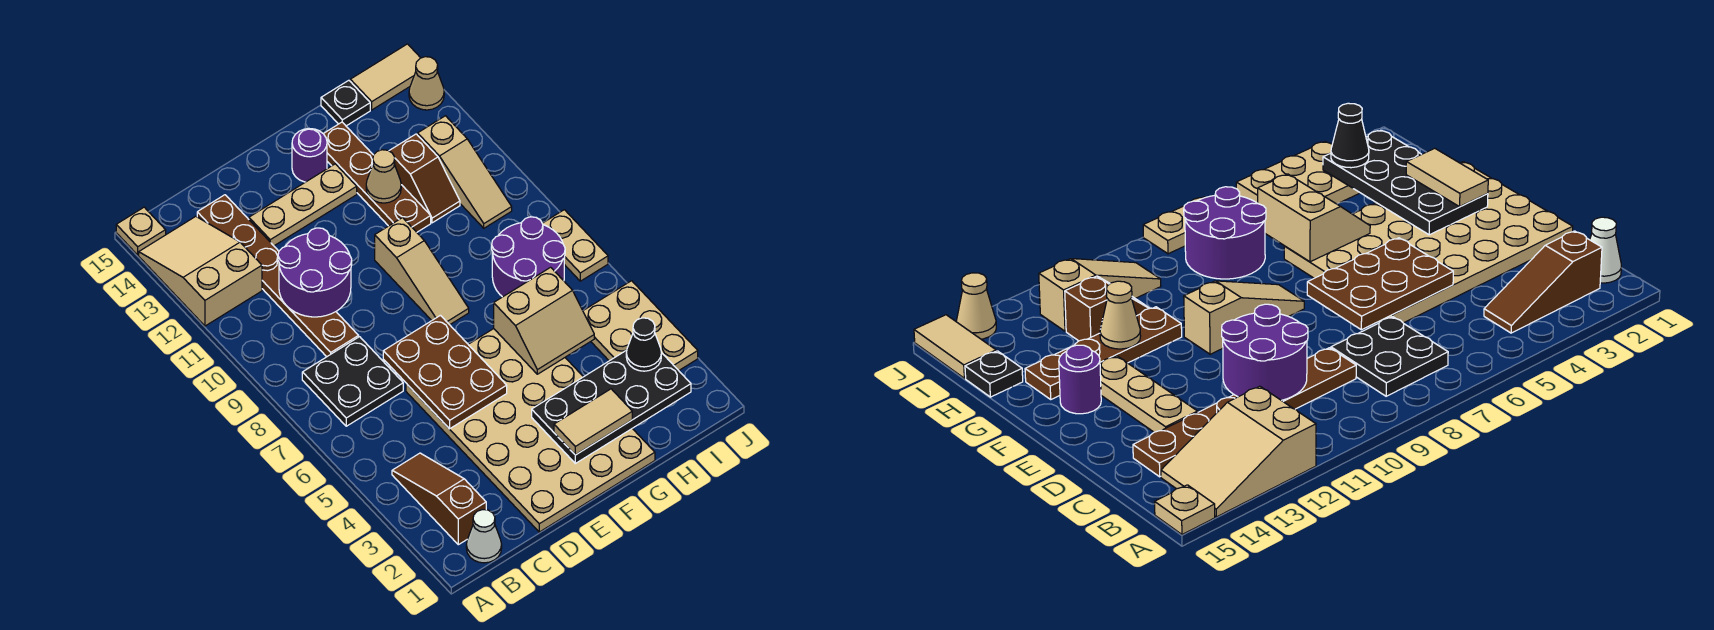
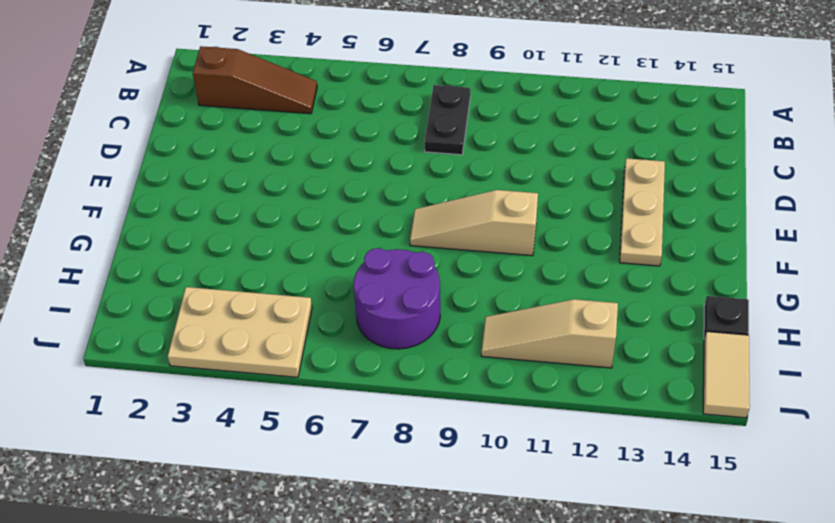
black plate B8:C8 level 1 -> black plate B7:C8 level 1
none -> tan slope A12:B14 level 1 top 12
none -> tan plate A15 level 1
none -> white cone B1 level 1

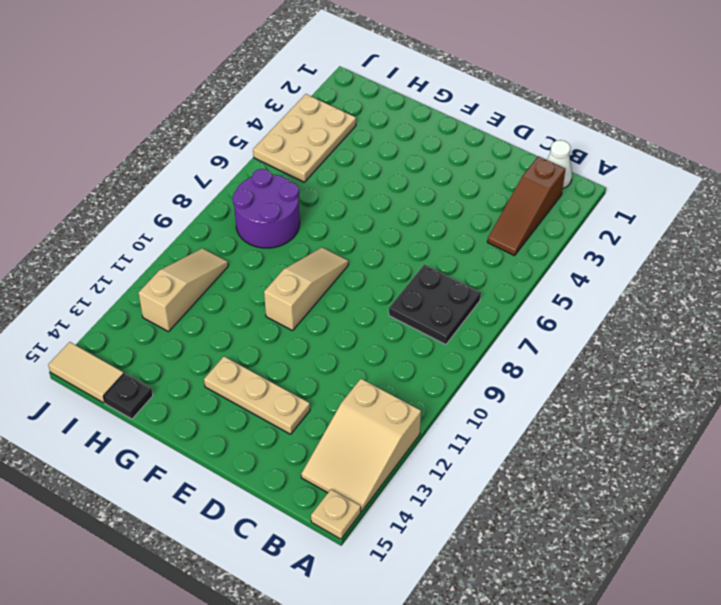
none -> brown plate C9:C14 level 1
none -> tan plate D1:G6 level 1
none -> purple round brick F14 level 1

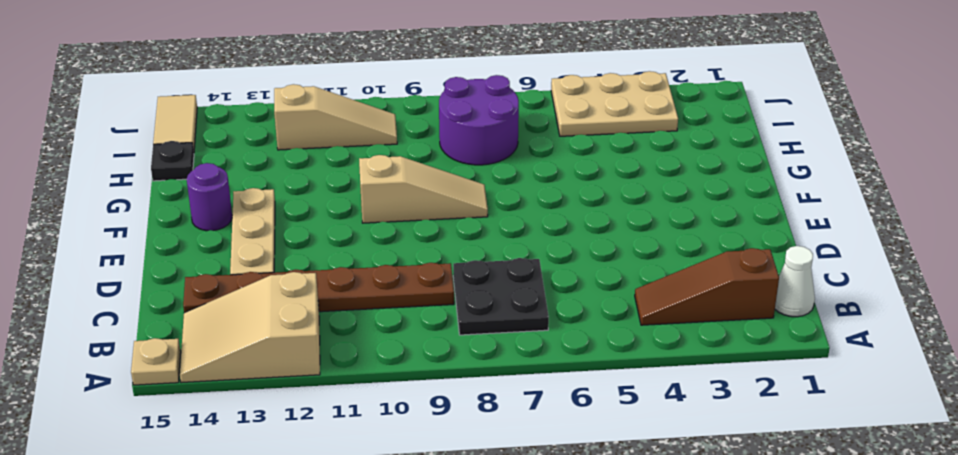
none -> tan plate D1:G6 level 1
none -> brown plate G11:G14 level 1
none -> brown slope H11:H12 level 1 top 12

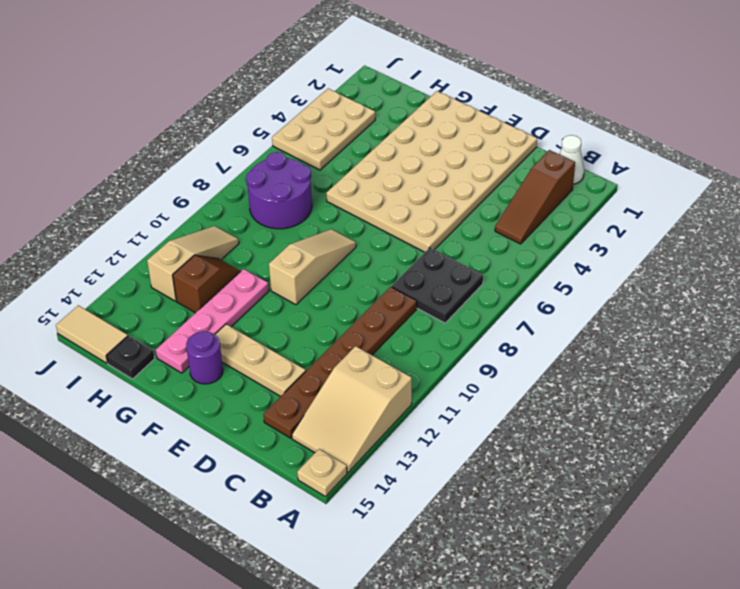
pink plate G11:G14 level 1 -> brown plate G11:G14 level 1
none -> tan plate J7:J8 level 1
none -> tan cone J14 level 1
none -> purple round brick C10:D11 level 2

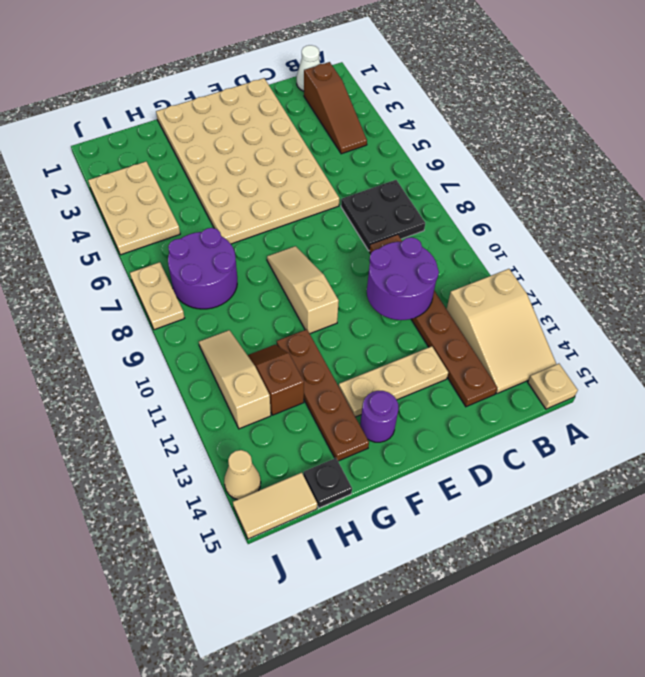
none -> brown plate D5:E7 level 2
none -> black plate F2:I3 level 2
none -> tan slope G5:H6 level 2 top 6

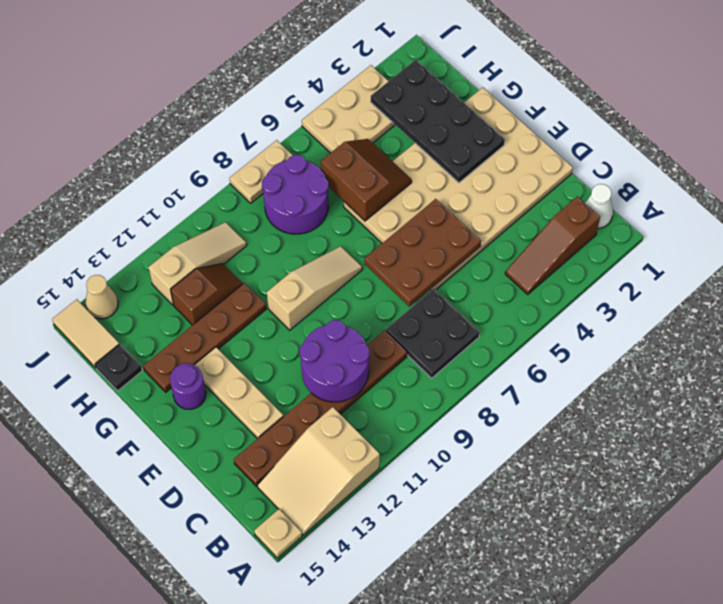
brown slope G5:H6 level 2 top 6 -> tan slope G5:H6 level 2 top 6
none -> tan cone G12 level 2
none -> tan tile F2:G2 level 3
none -> black cone I3 level 3

